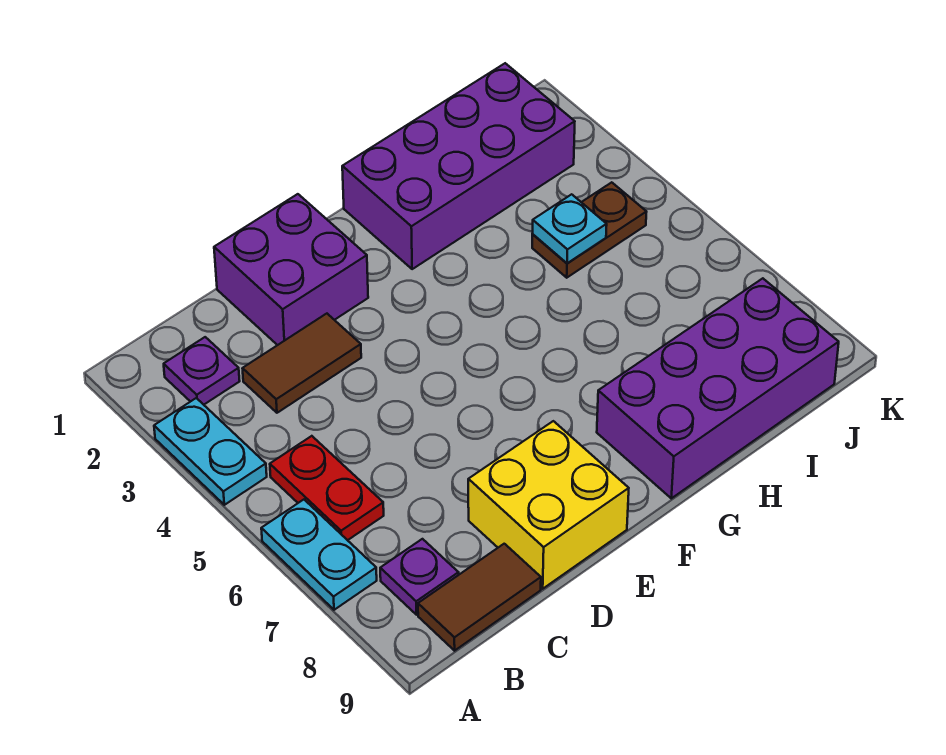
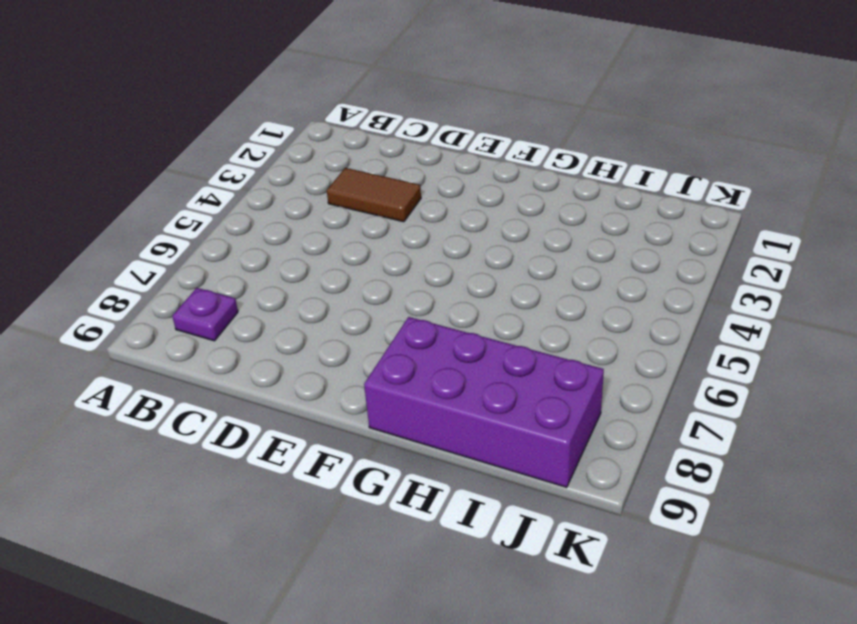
none -> cyan plate A3:A4 level 1
none -> cyan plate A6:A7 level 1
none -> purple plate B2 level 1

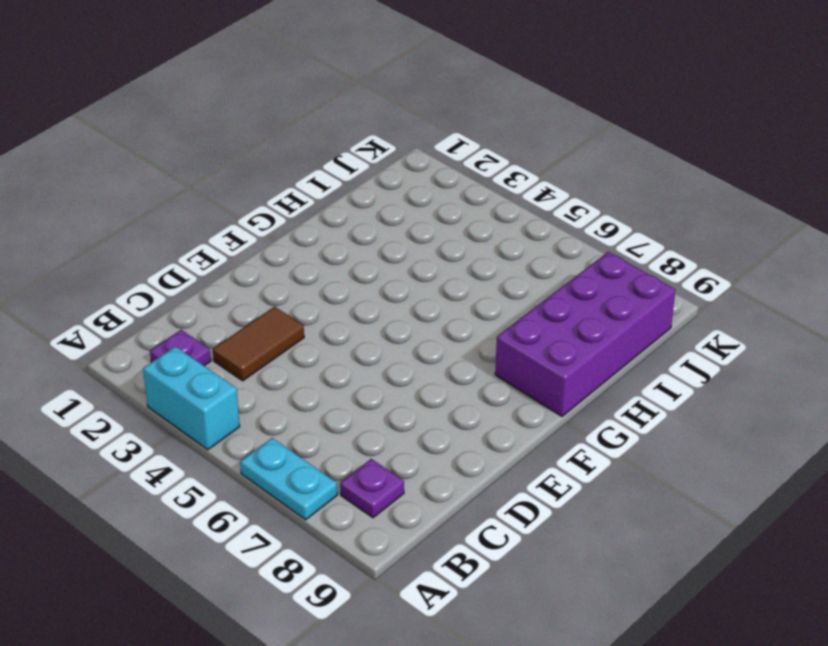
cyan brick A3:A4 level 1 -> cyan plate A3:A4 level 1
none -> red plate B5:B6 level 1
none -> brown tile B9:C9 level 1
none -> purple brick D1:E2 level 1

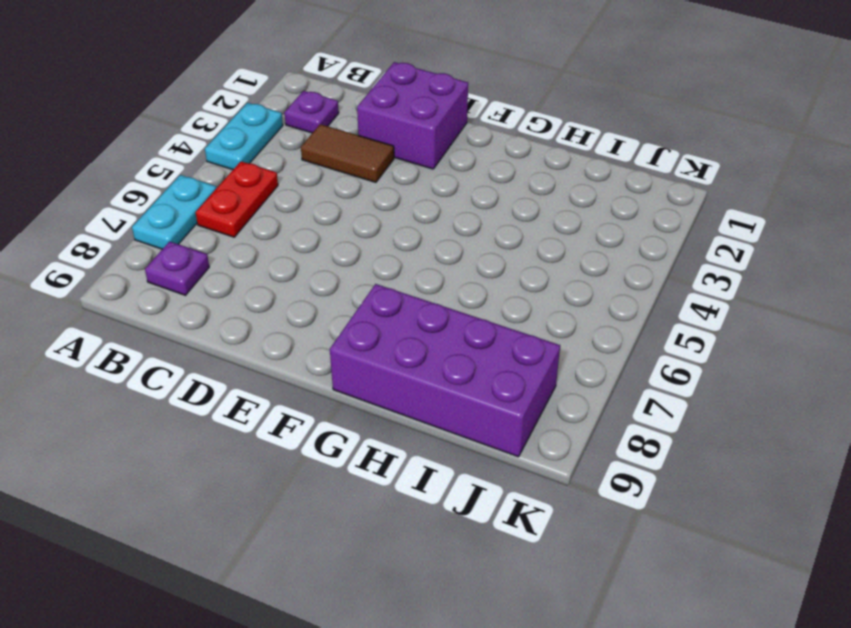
none -> brown tile B9:C9 level 1
none -> yellow brick D8:E9 level 1
none -> purple brick G1:J2 level 1

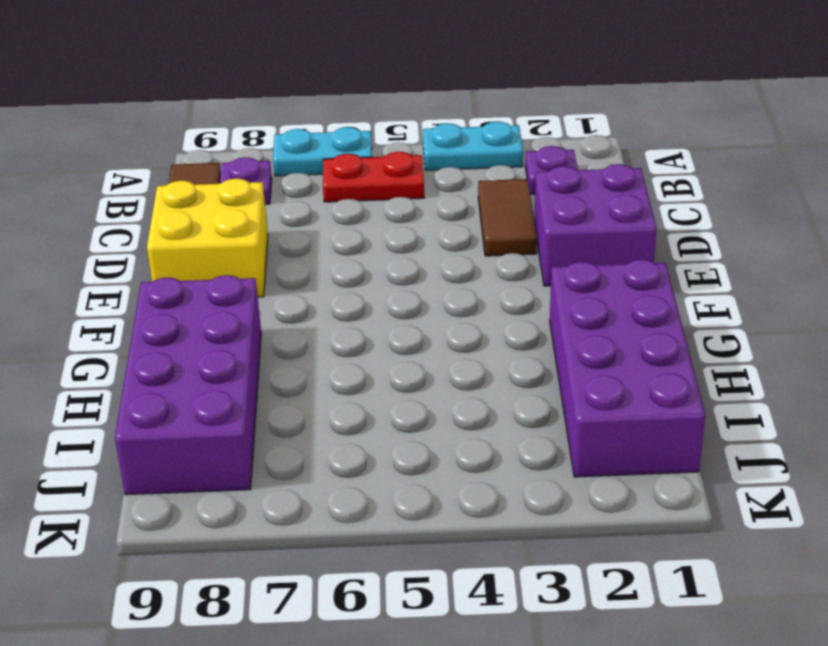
none -> brown plate I4:J4 level 1
none -> cyan plate I4 level 2

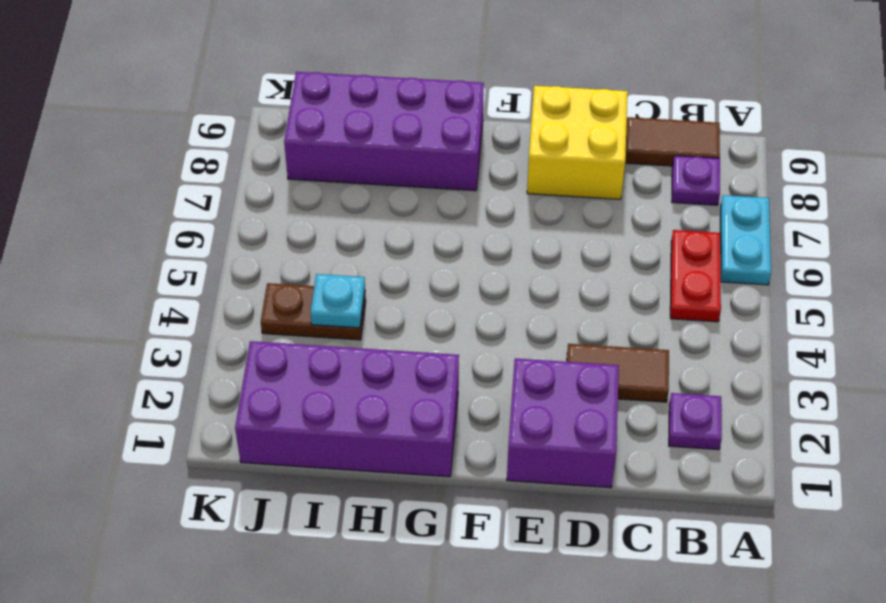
none -> cyan plate A3:A4 level 1

